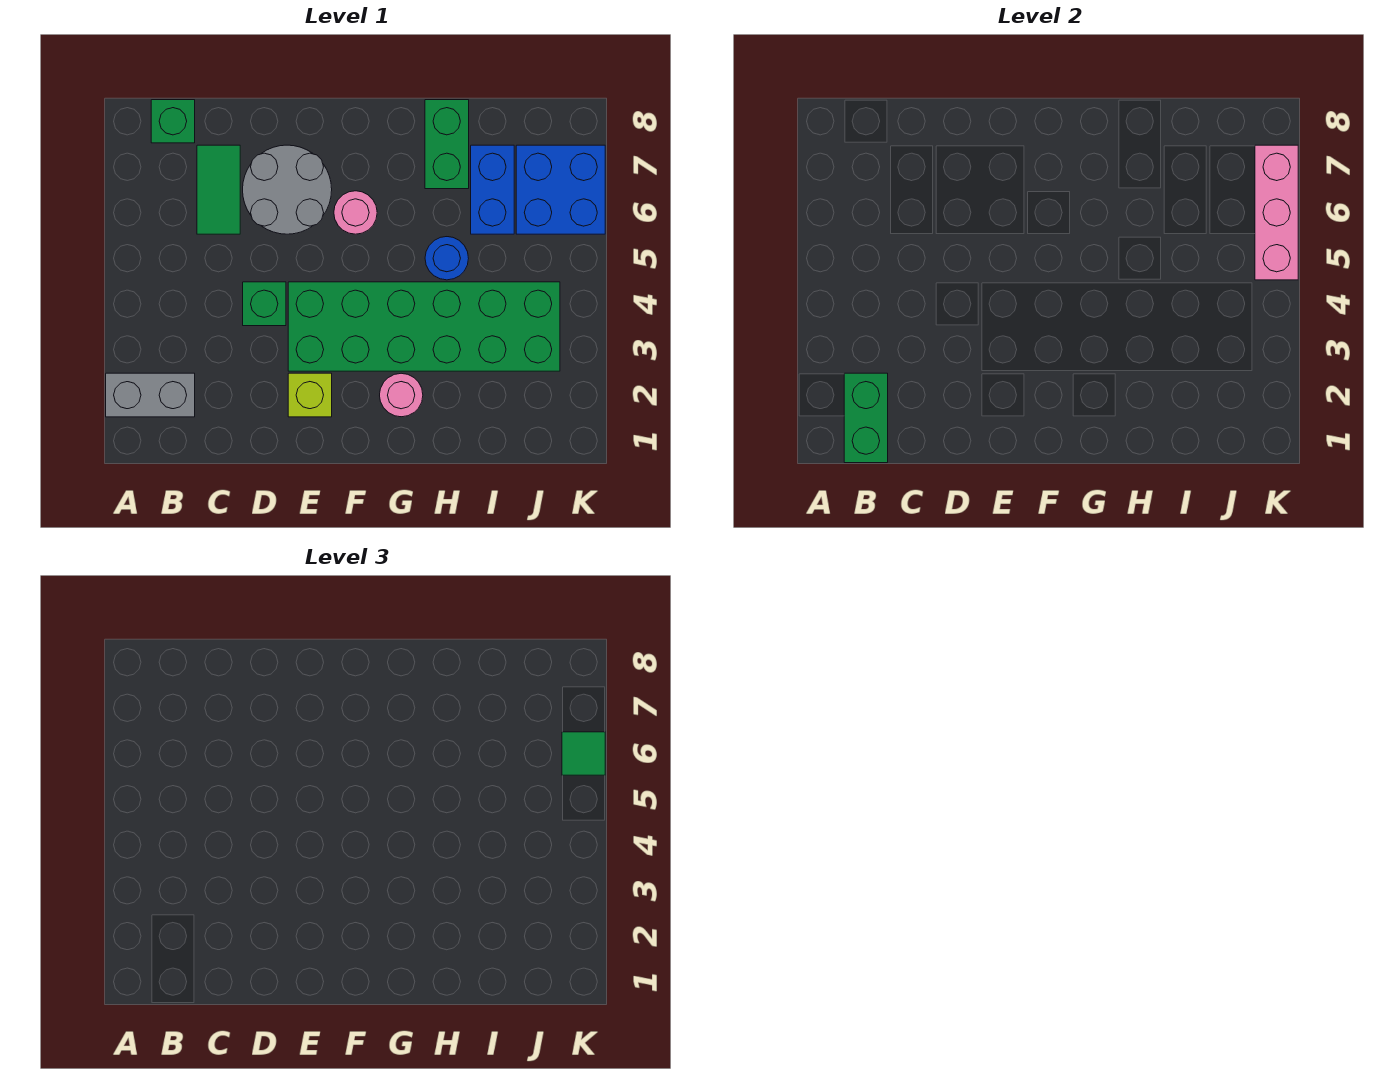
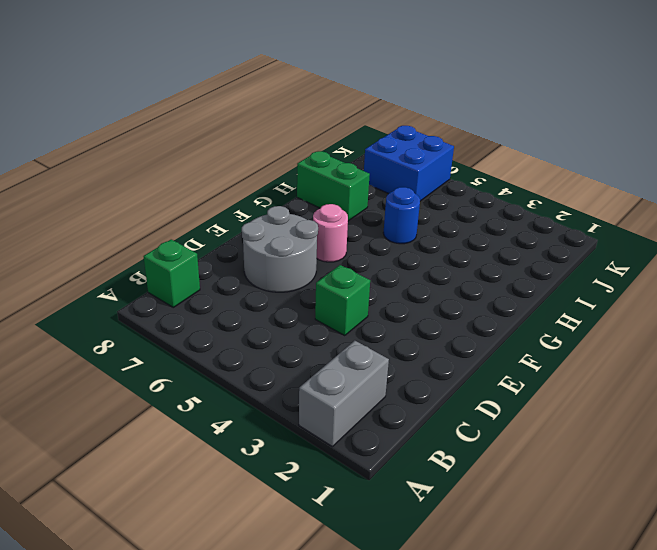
none -> green tile C6:C7 level 1
none -> lime brick E2 level 1
none -> green brick E3:J4 level 1

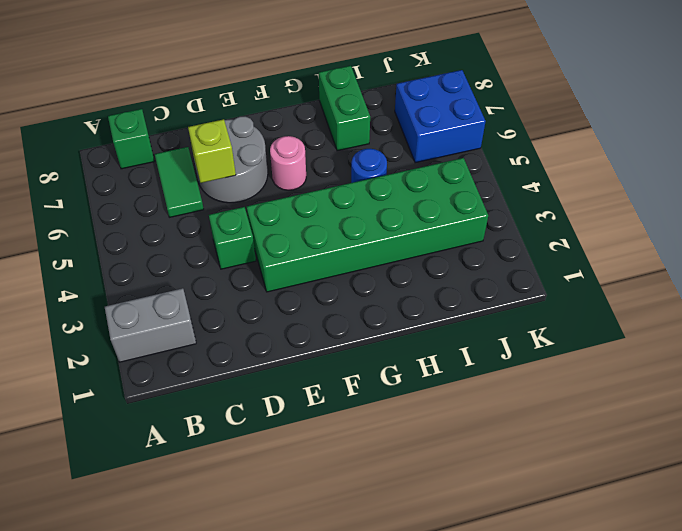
lime brick D6 level 2 -> lime brick E2 level 1
none -> pink round brick G2 level 1
none -> blue brick I6:I7 level 1
none -> green brick B1:B2 level 2

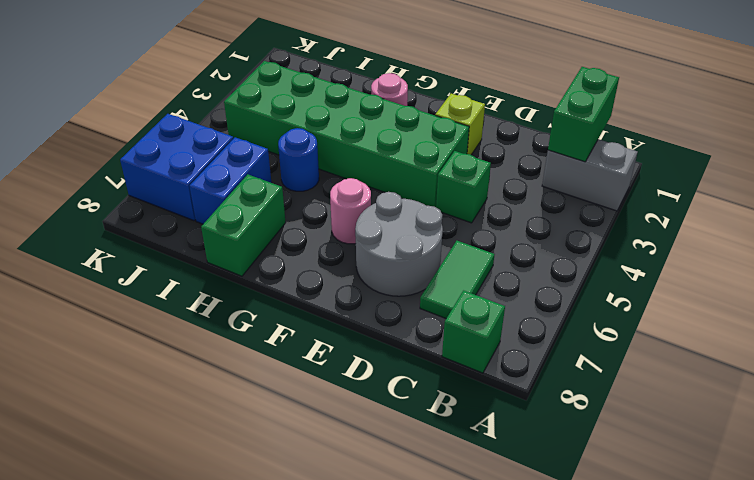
none -> pink brick K5:K7 level 2
none -> green tile K6 level 3

